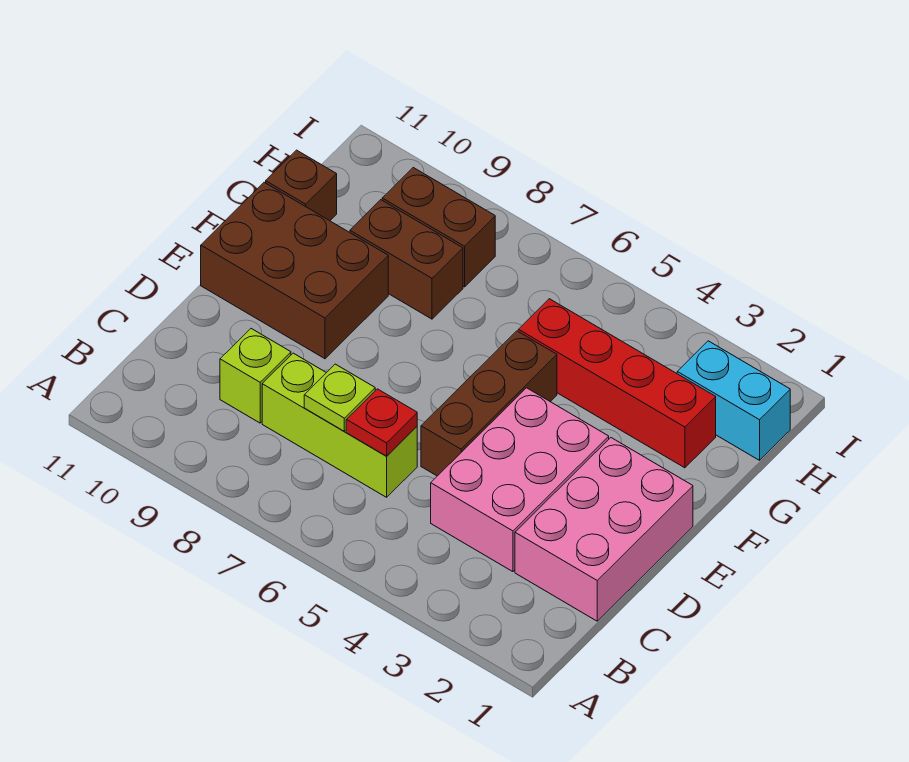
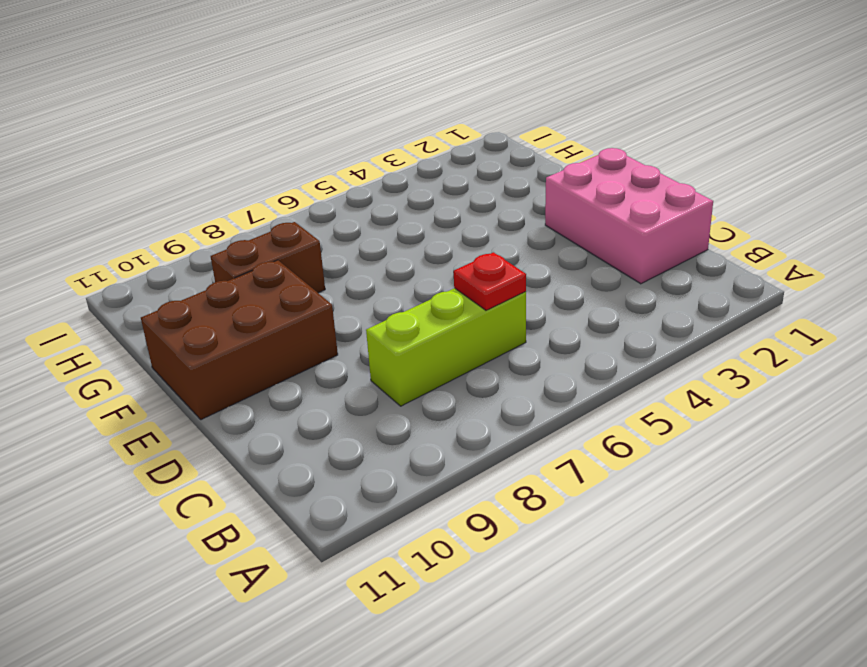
none -> pink brick C3:E4 level 1
none -> lime brick C9 level 1
none -> brown brick D5:F5 level 1

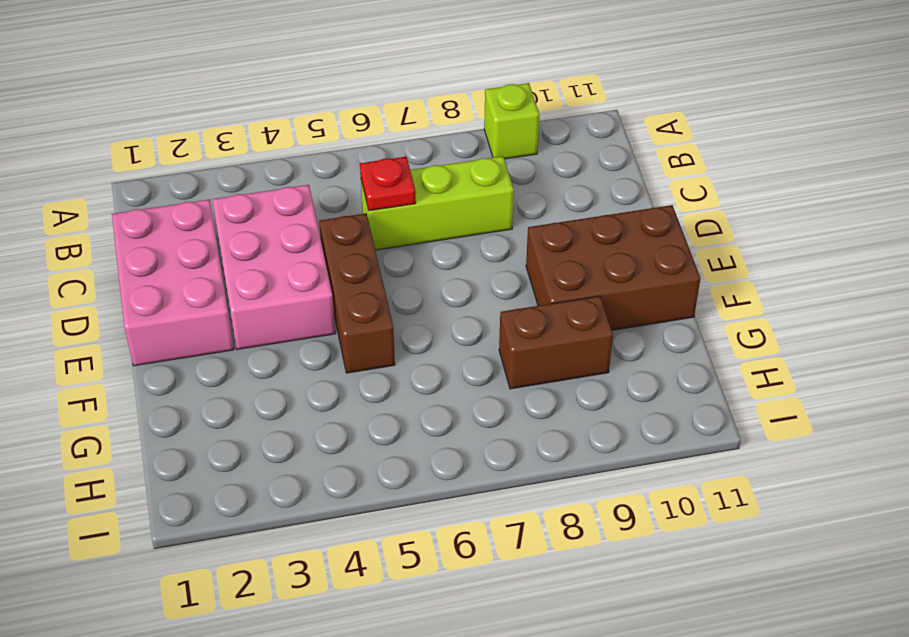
lime brick A9 level 1 -> lime brick C9 level 1
none -> red brick G2:G5 level 1
none -> brown brick G11 level 1
none -> cyan brick H1:H2 level 1

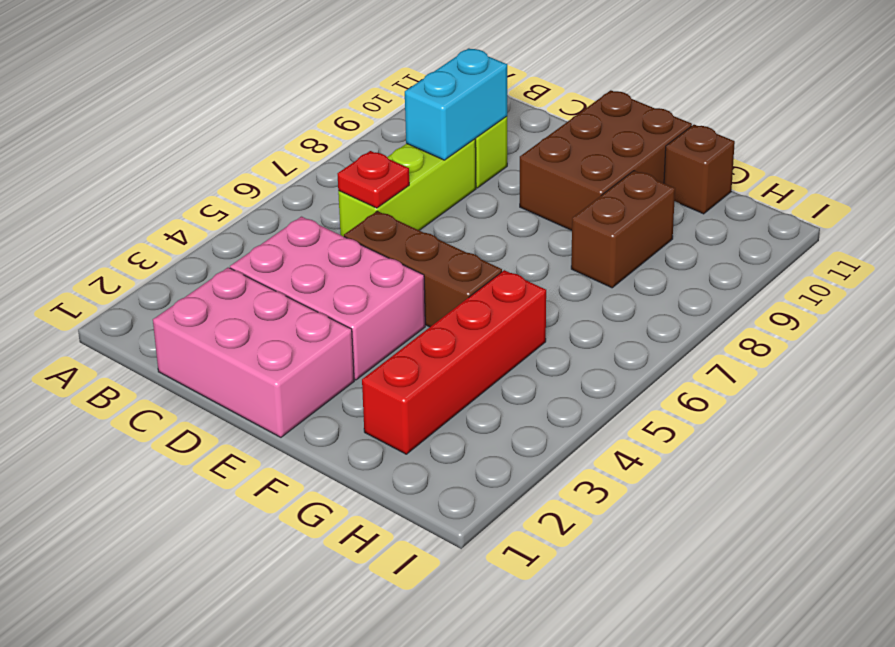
cyan brick C8:C9 level 2 -> cyan brick H1:H2 level 1
none -> brown brick H8:H9 level 1
none -> lime plate C7 level 2

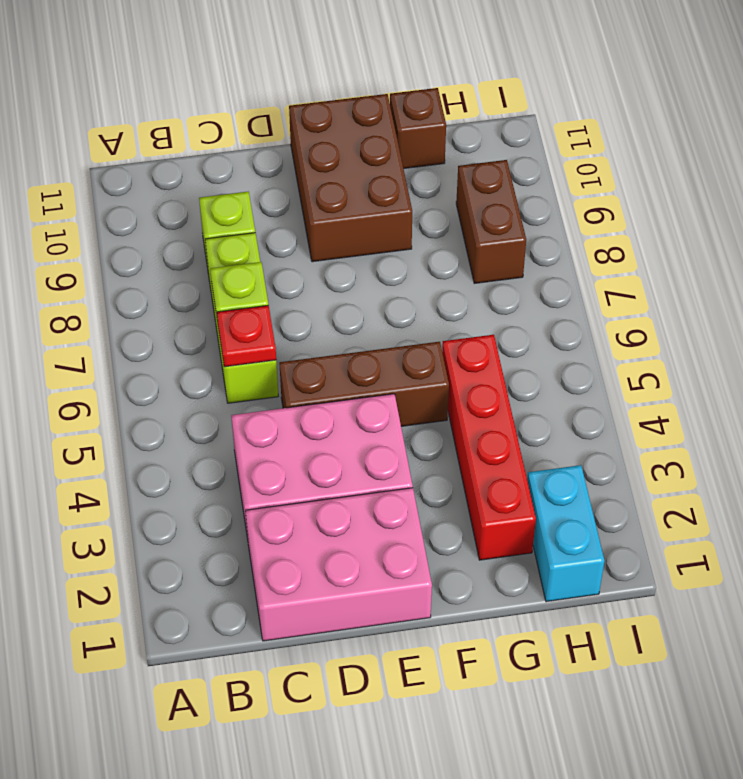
none -> brown brick G8:G9 level 1

